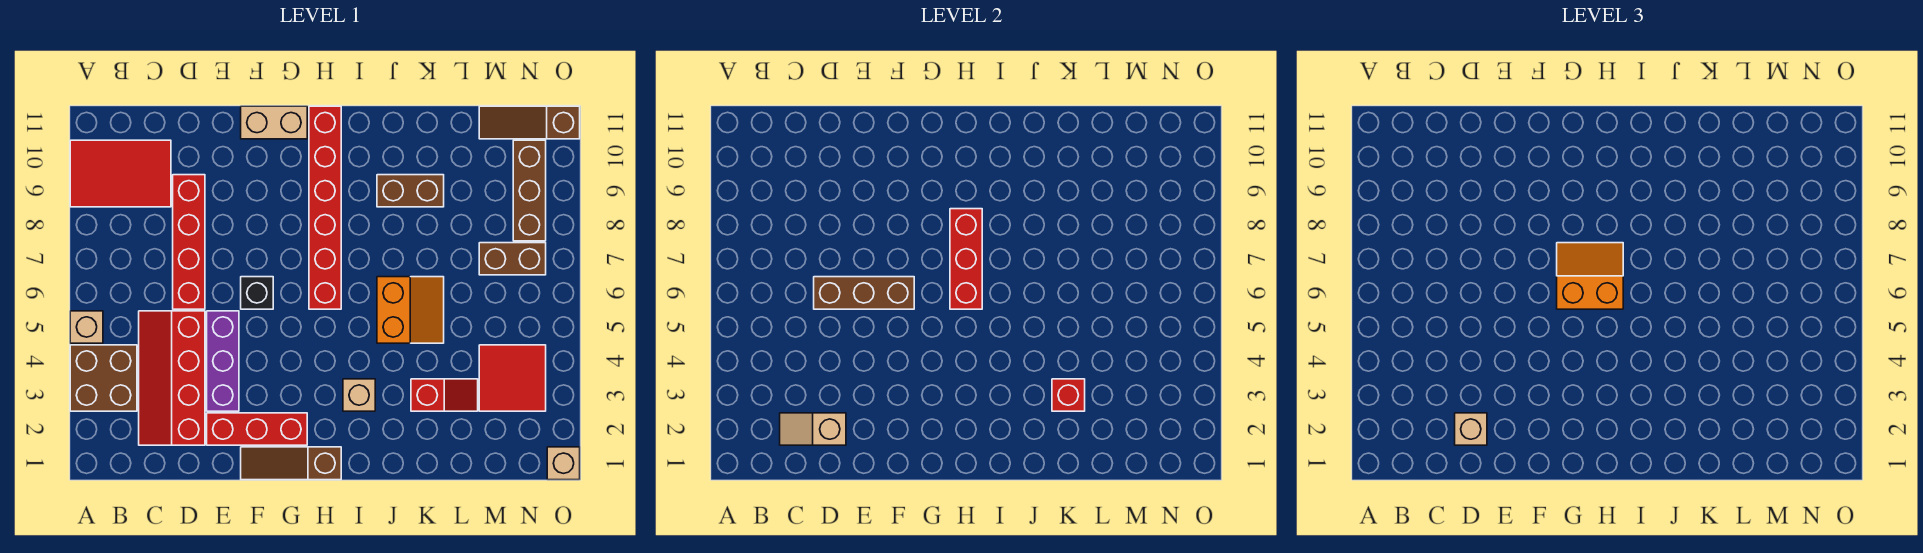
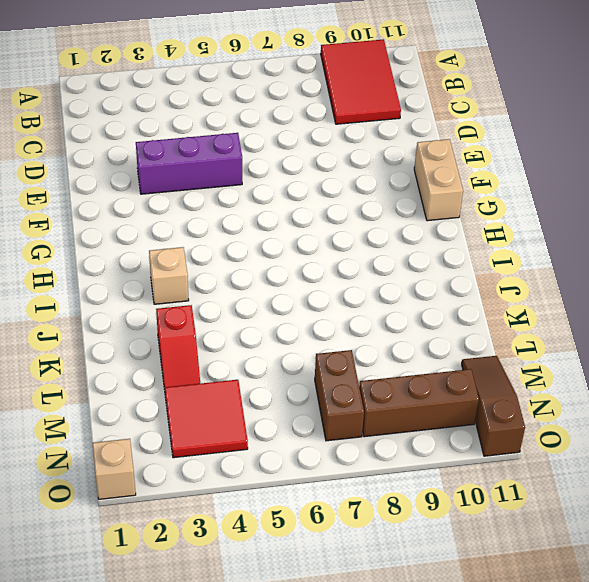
none -> brown brick A3:B4 level 1
none -> tan brick A5 level 1
none -> red slope C2:D5 level 1 top D

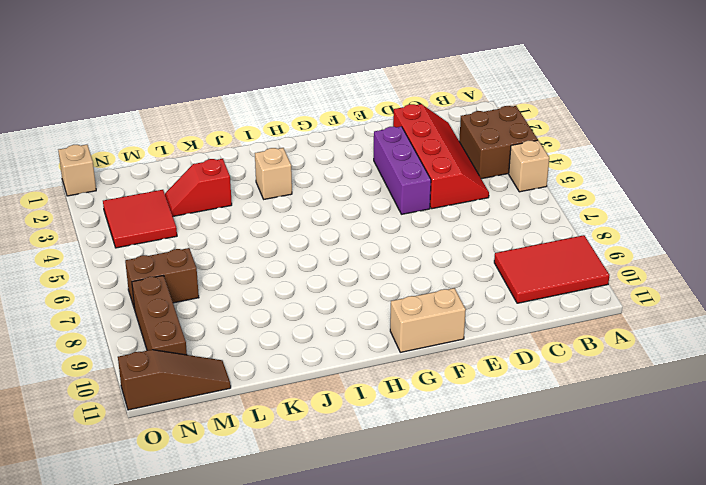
none -> red brick D6:D9 level 1
none -> red brick E2:G2 level 1
none -> brown slope F1:H1 level 1 top H

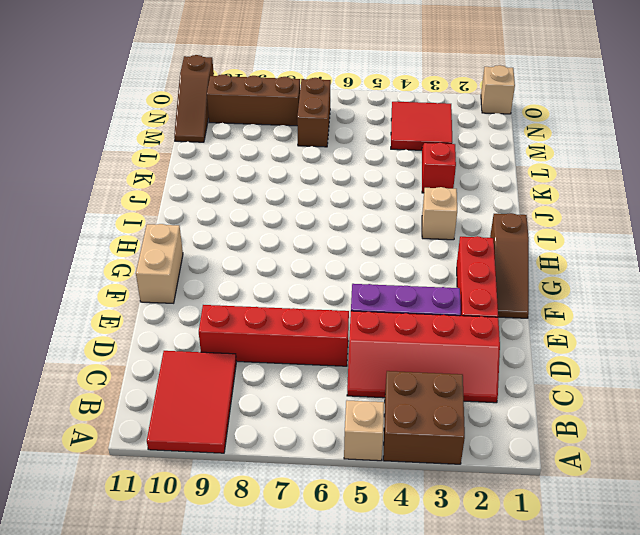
none -> black brick F6 level 1
none -> red brick H6:H11 level 1
none -> orange slope J5:K6 level 1 top J

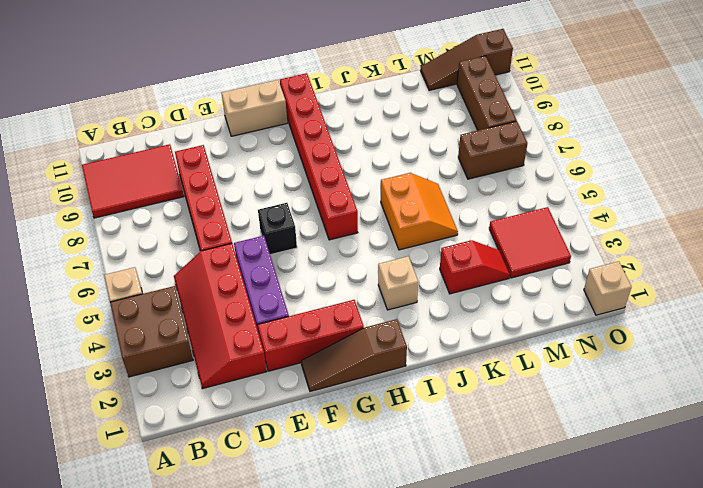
none -> brown brick J9:K9 level 1
none -> tan slope C2:D2 level 2 top D
none -> brown brick D6:F6 level 2

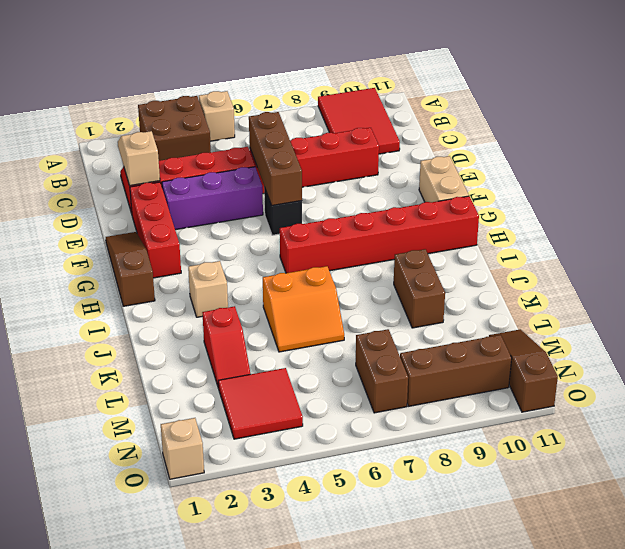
none -> red brick H6:H8 level 2
none -> red brick K3 level 2
none -> tan brick D2 level 3

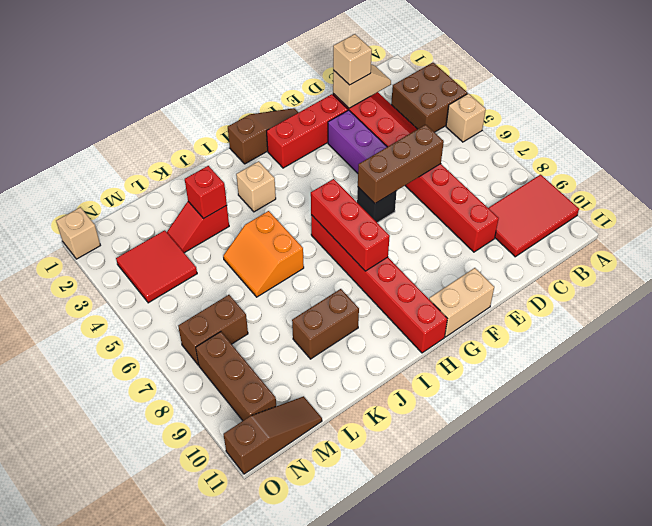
none -> orange slope G6:H7 level 3 top 6

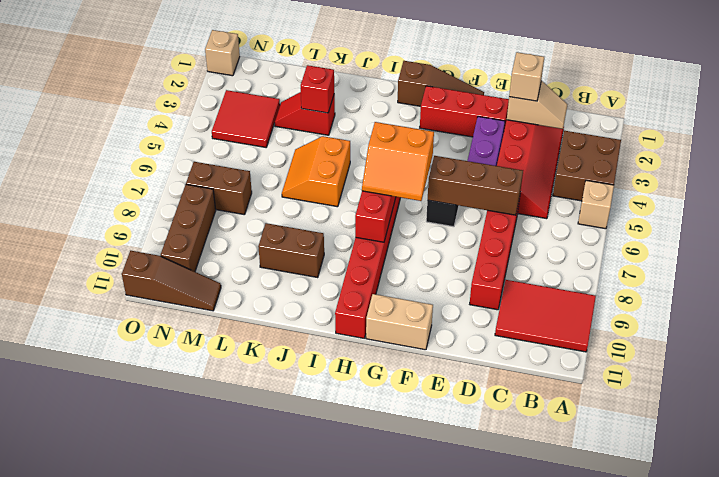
none -> tan brick I3 level 1

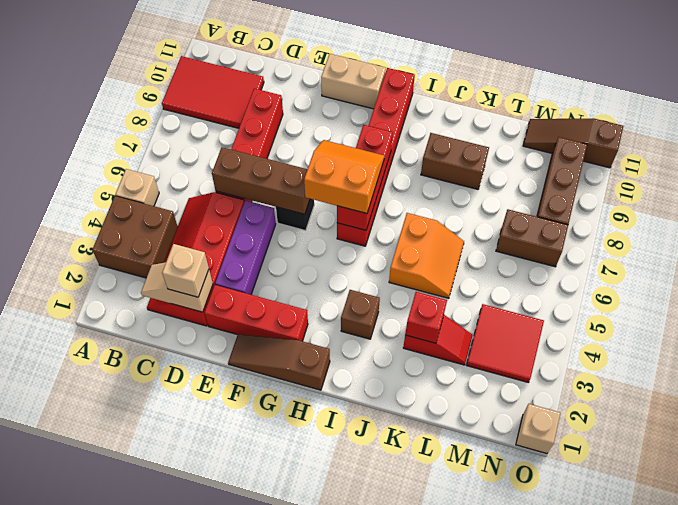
brown brick I3 level 1 -> tan brick I3 level 1

